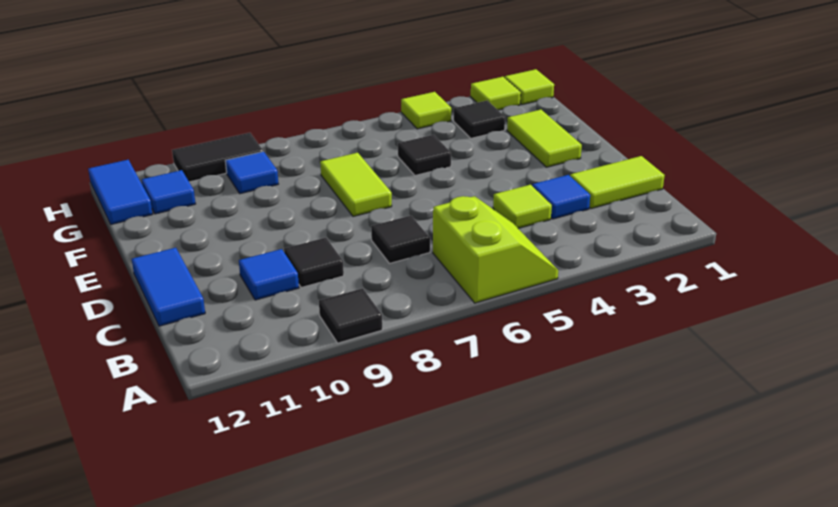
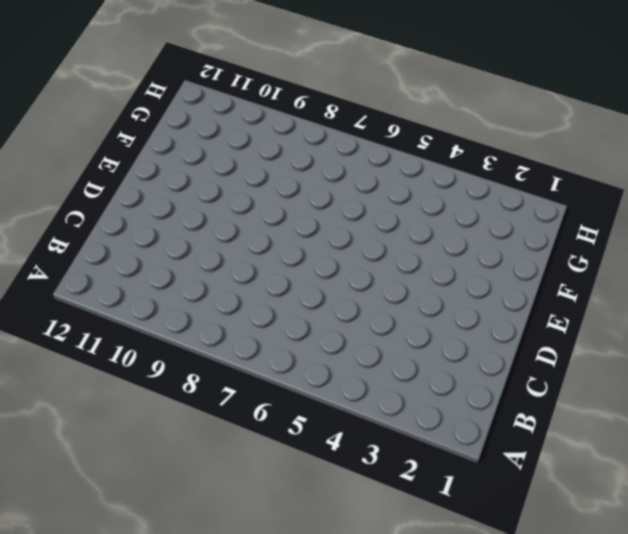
none -> lime slope A5:B6 level 1 top 6
none -> black tile A9 level 1
none -> lime tile C1:C2 level 1

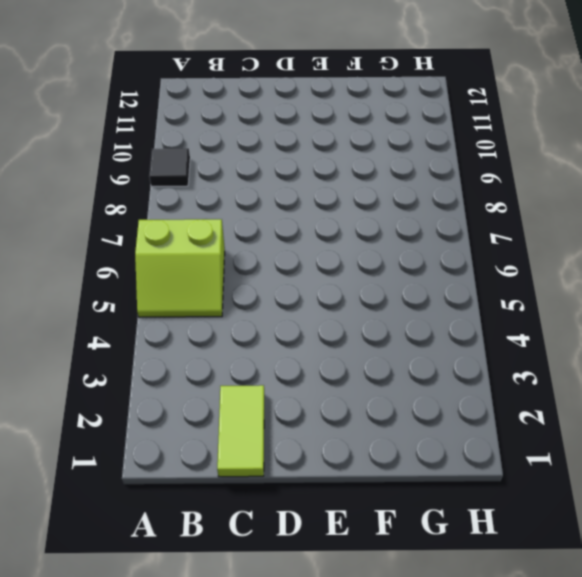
none -> blue tile C3 level 1
none -> lime tile C4 level 1
none -> black tile C7 level 1

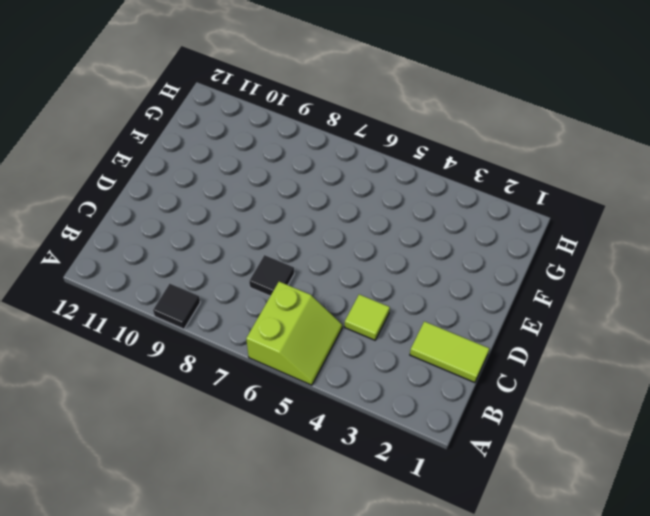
none -> blue tile C3 level 1
none -> black tile C9 level 1
none -> blue tile C10 level 1

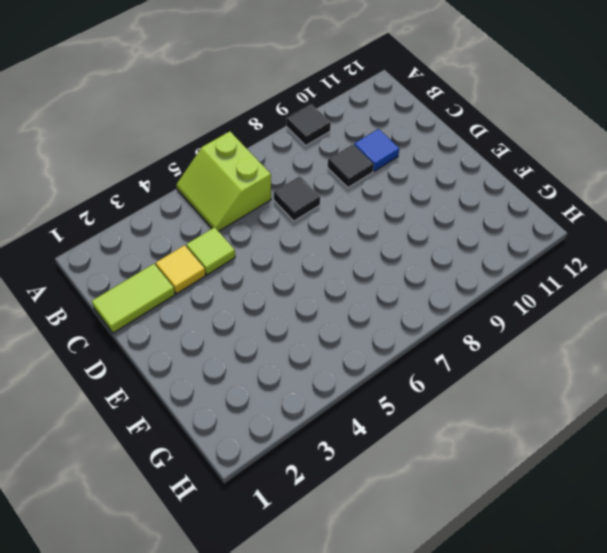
yellow tile C3 level 1 -> blue tile C3 level 1
none -> blue tile C12:D12 level 1
none -> lime tile E2:F2 level 1
none -> lime tile E7:F7 level 1

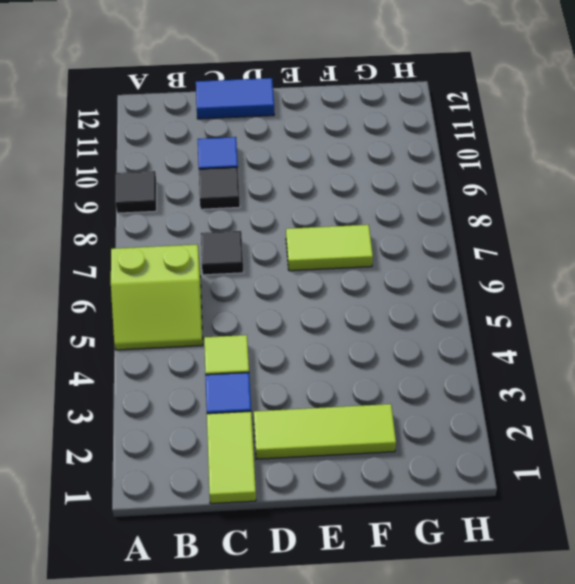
lime tile D2:F2 level 1 -> lime tile E2:F2 level 1
none -> black tile F5 level 1
none -> black tile G3 level 1
none -> blue tile G9 level 1

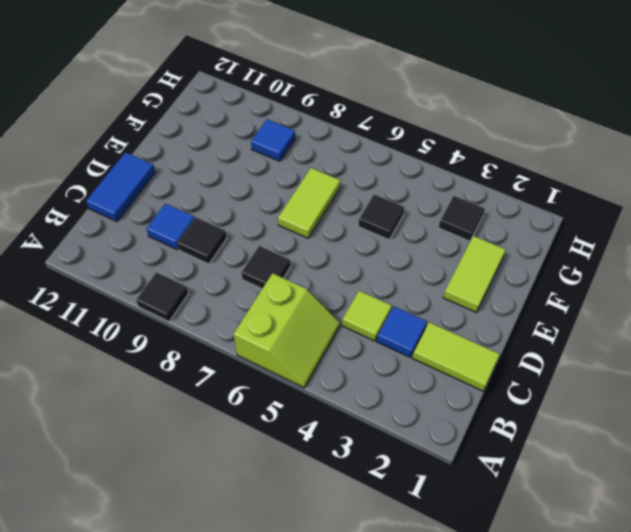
none -> blue tile G11 level 1
none -> blue tile G12:H12 level 1
none -> lime tile H1 level 1

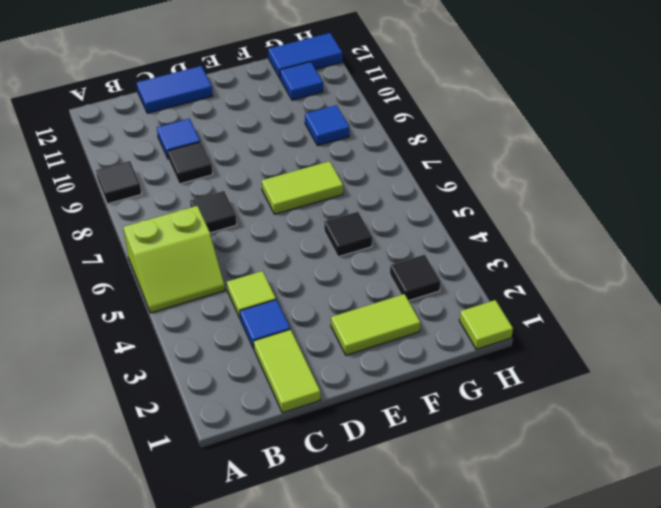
none -> lime tile H2 level 1
none -> lime tile H4 level 1
none -> black tile H9:H10 level 1

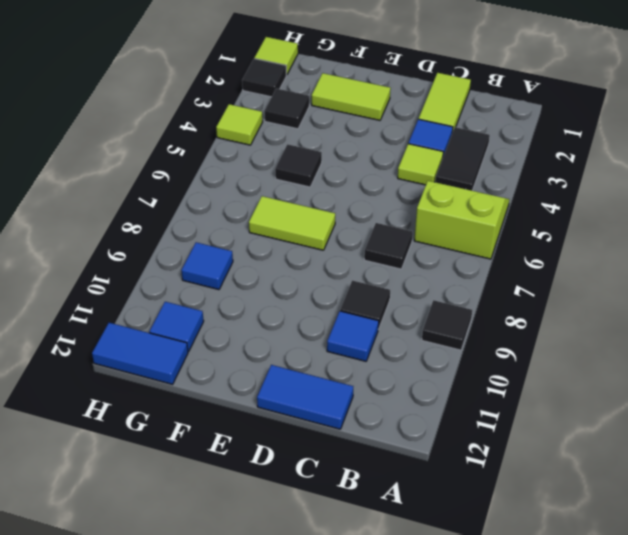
black tile B3:B4 level 1 -> black tile H9:H10 level 1
black tile H2 level 1 -> lime tile H2 level 1

